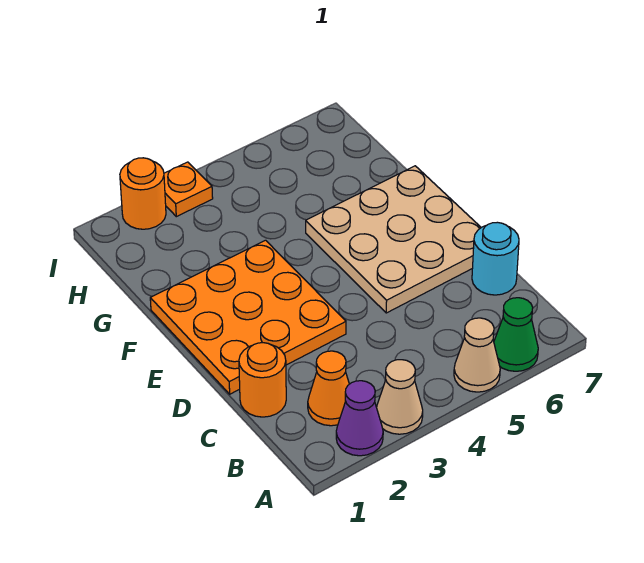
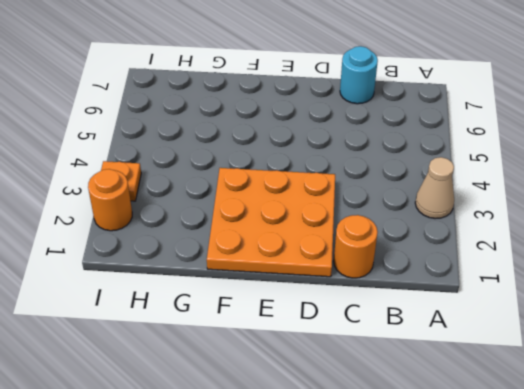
none -> purple cone A2 level 1
none -> tan cone A5 level 1

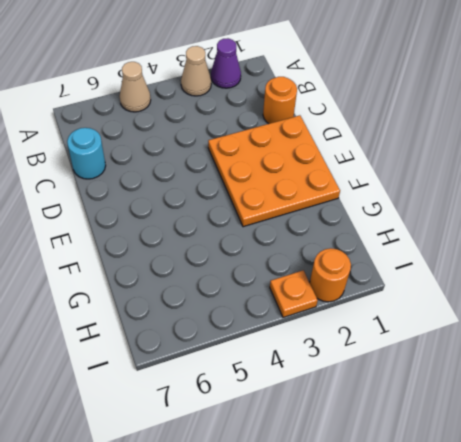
none -> green cone A6 level 1
none -> orange cone B2 level 1

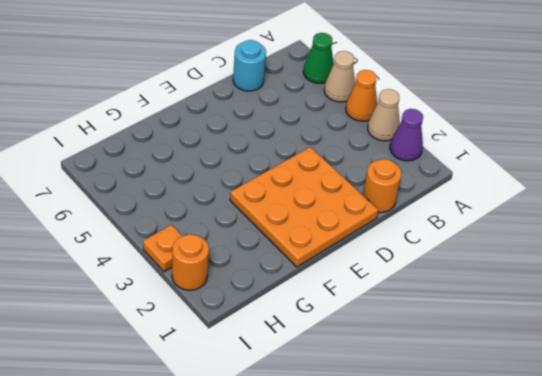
orange cone A4 level 1 -> orange cone B2 level 1
none -> tan plate D5:F7 level 1

